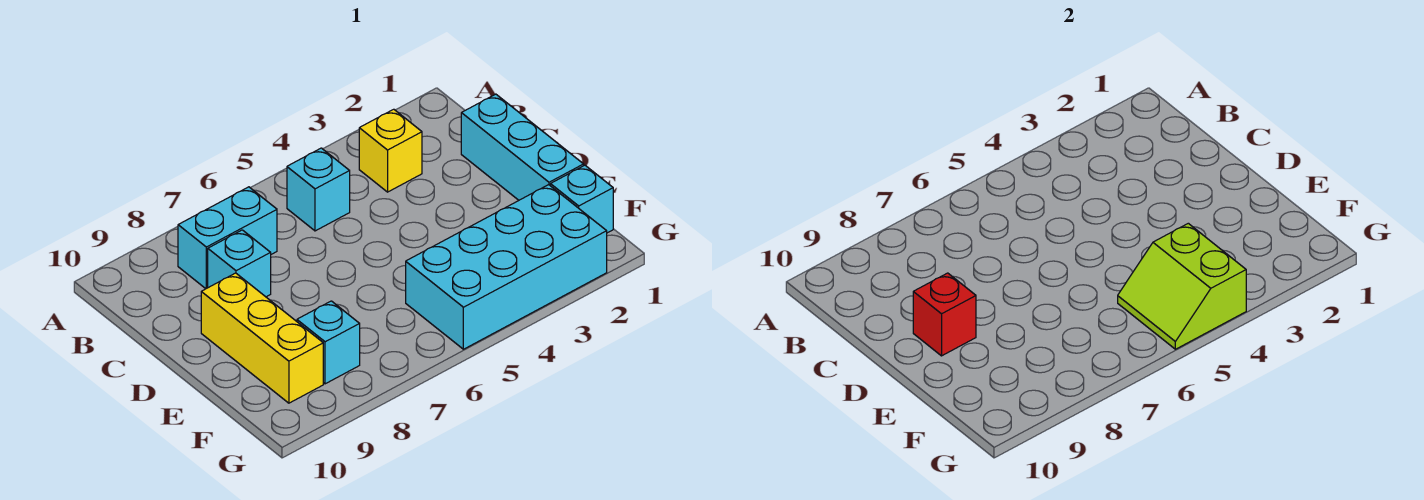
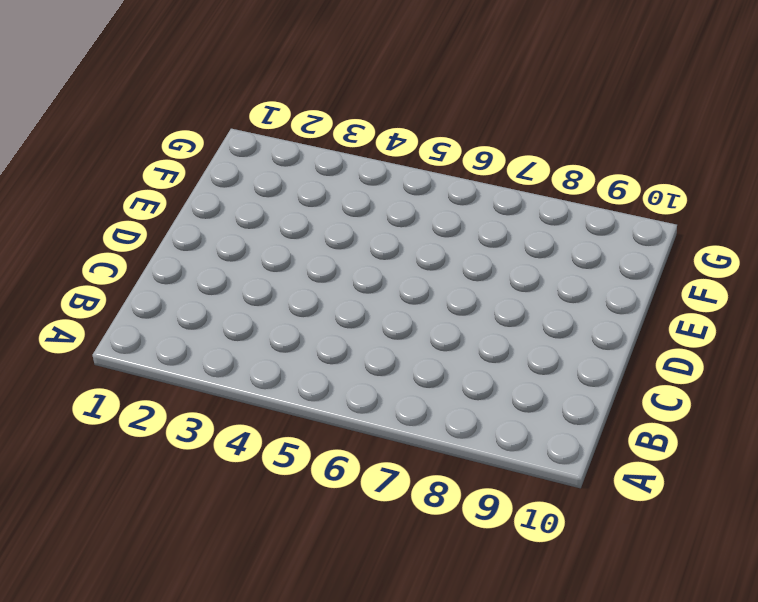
none -> yellow brick B3 level 1
none -> cyan brick B5 level 1

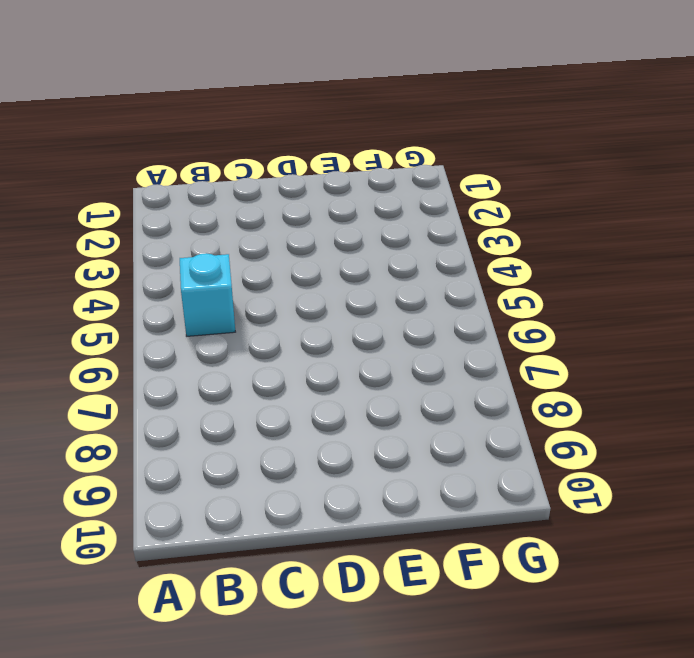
none -> yellow brick B3 level 1
none -> cyan brick B7:B8 level 1

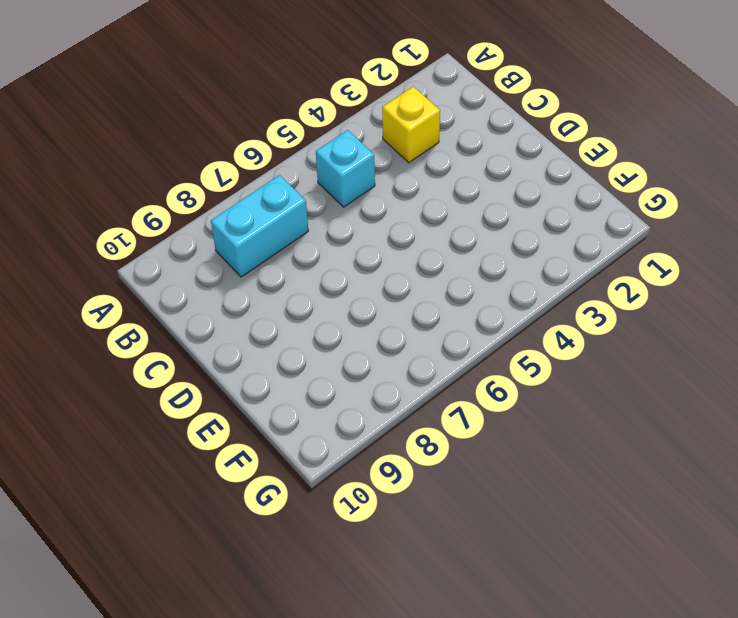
none -> cyan brick C1:E1 level 1
none -> cyan brick C8 level 1

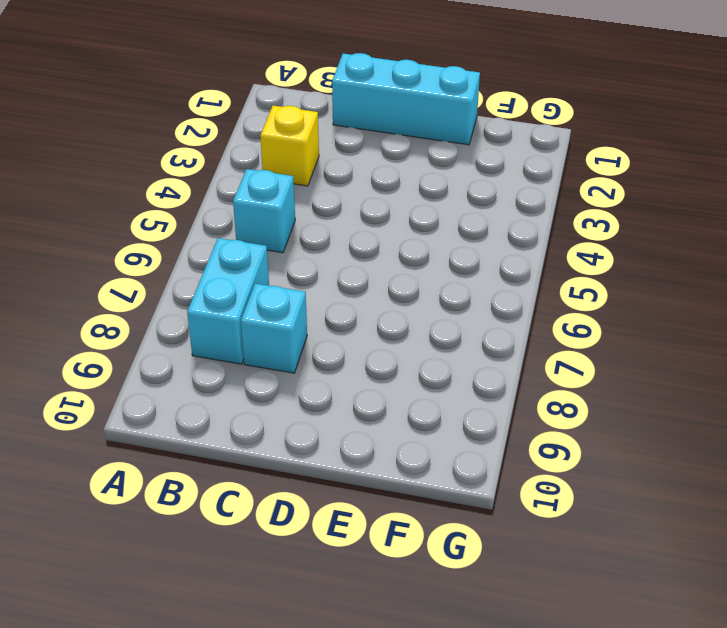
none -> yellow brick D9:F9 level 1
none -> cyan brick F1 level 1

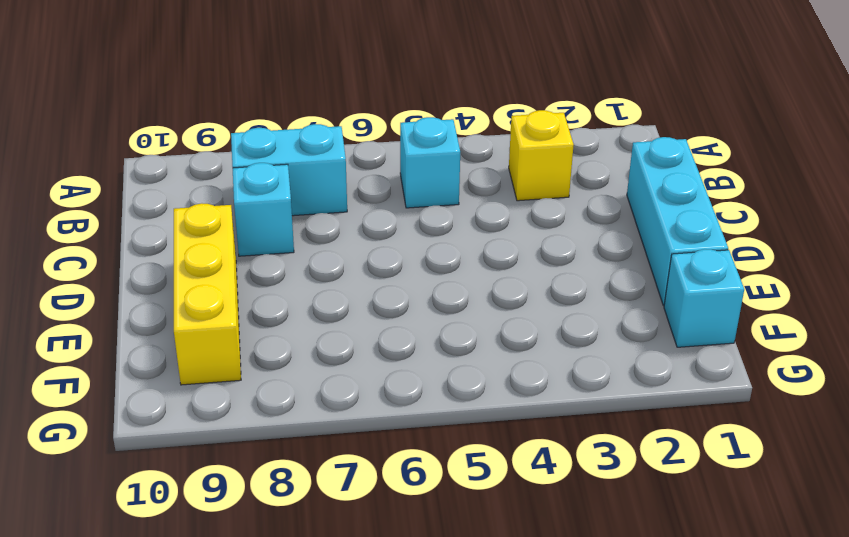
none -> cyan brick F2:G5 level 1
none -> cyan brick F8 level 1

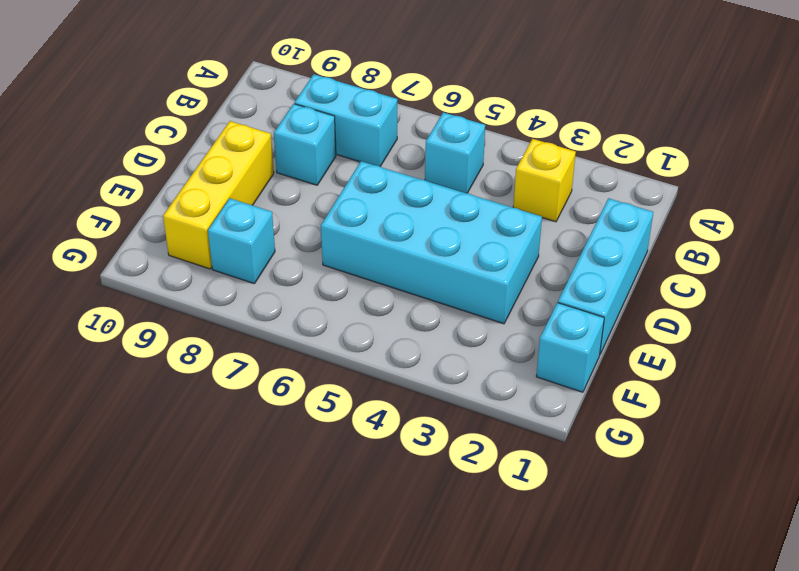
cyan brick D3:E6 level 1 -> cyan brick F2:G5 level 1
none -> red brick D9 level 2
none -> lime slope F4:G5 level 2 top 4

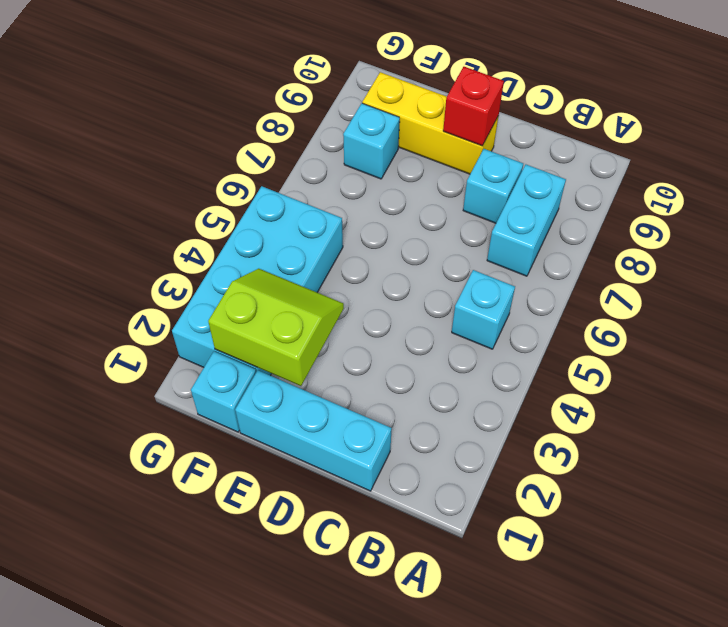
lime slope E2:F3 level 2 top 2 -> lime slope F4:G5 level 2 top 4
none -> yellow brick B3 level 1

